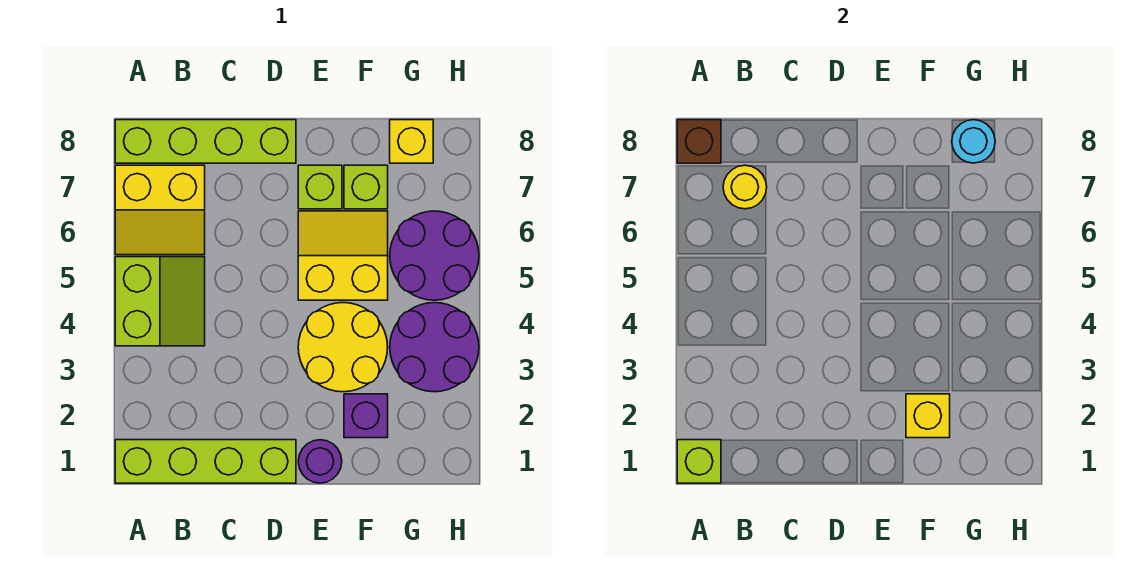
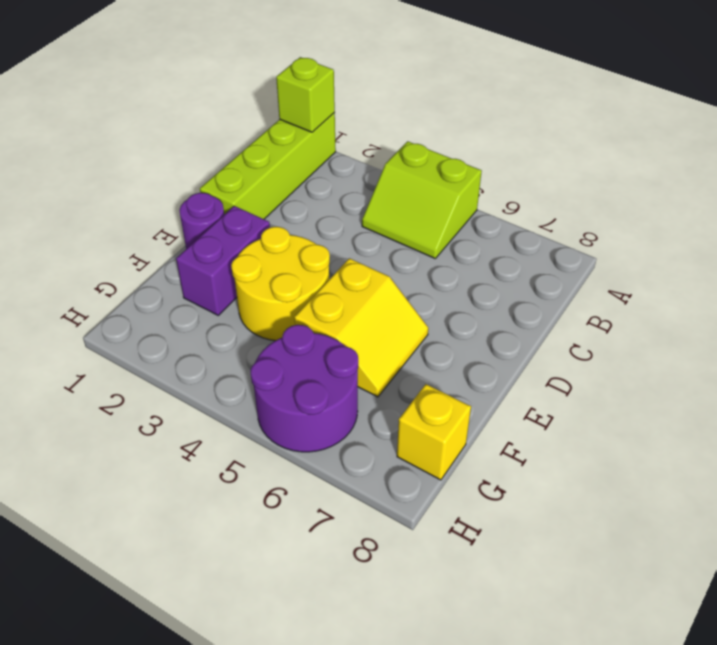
purple brick E2:F2 level 1 -> purple brick F2 level 1
none -> yellow slope A6:B7 level 1 top 7
none -> lime brick A8:D8 level 1
none -> lime brick E7 level 1

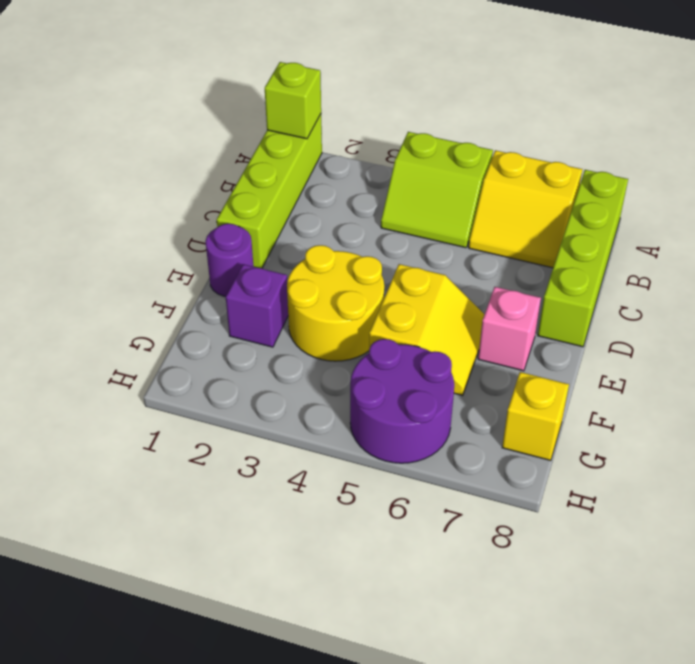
yellow slope A6:B7 level 1 top A -> yellow slope A6:B7 level 1 top 7
pink brick E7 level 1 -> lime brick E7 level 1
none -> lime brick F7 level 1
none -> purple round brick G3:H4 level 1
none -> brown brick A8 level 2

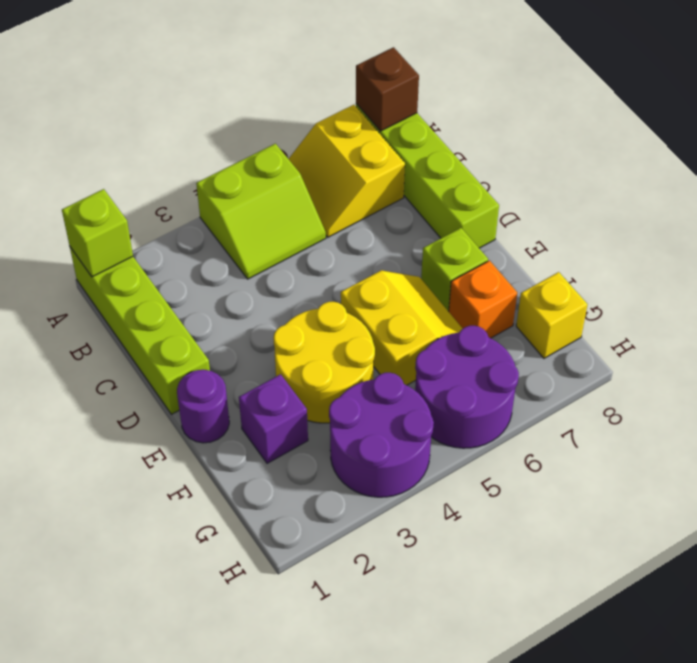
orange brick F7 level 1 -> lime brick F7 level 1
none -> yellow round brick B7 level 2
none -> yellow brick F2 level 2
none -> cyan round brick G8 level 2

